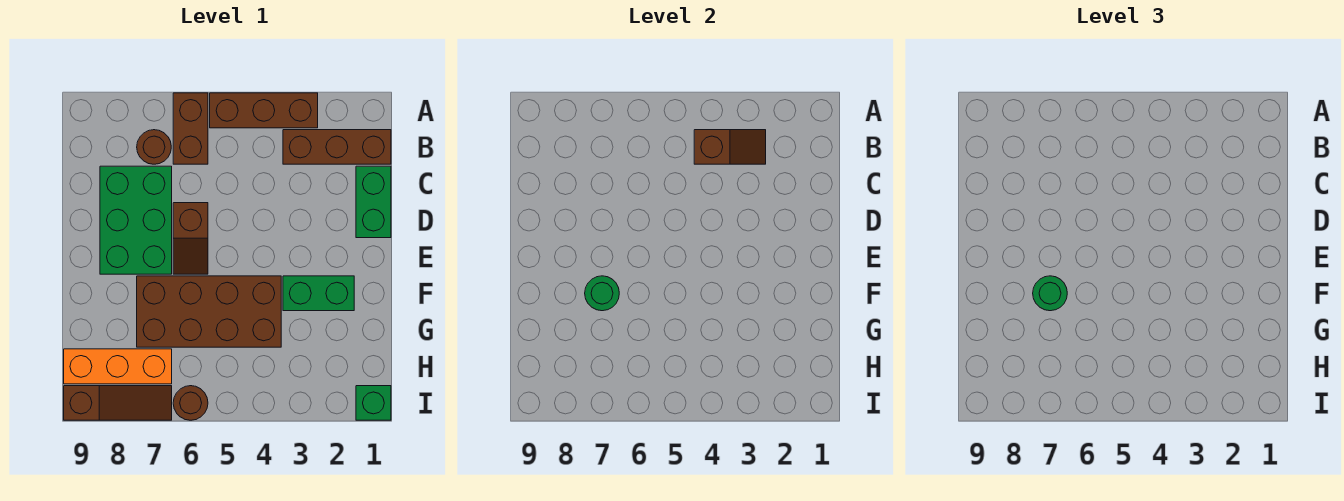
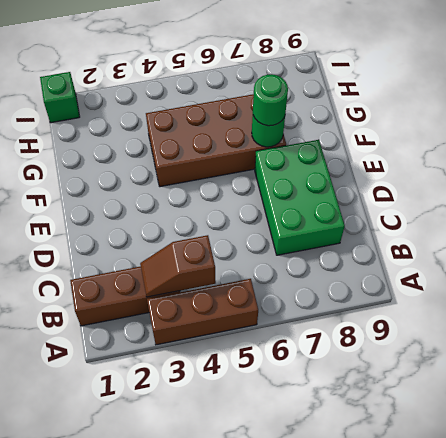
none -> brown brick A6:B6 level 1
none -> brown round brick B7 level 1
none -> green brick C1:D1 level 1

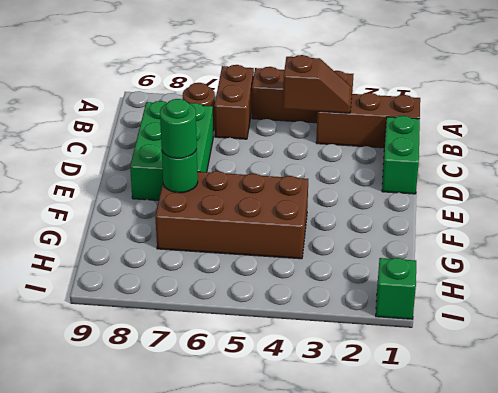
none -> brown slope D6:E6 level 1 top D
none -> green brick F2:F3 level 1
none -> orange brick H7:H9 level 1

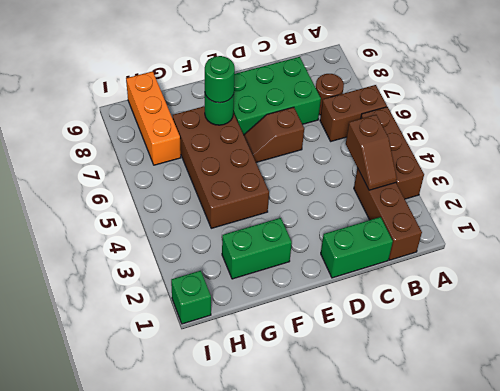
green brick F2:G2 level 1 -> green brick F2:F3 level 1
none -> brown round brick I6 level 1
none -> brown slope I7:I9 level 1 top 9

